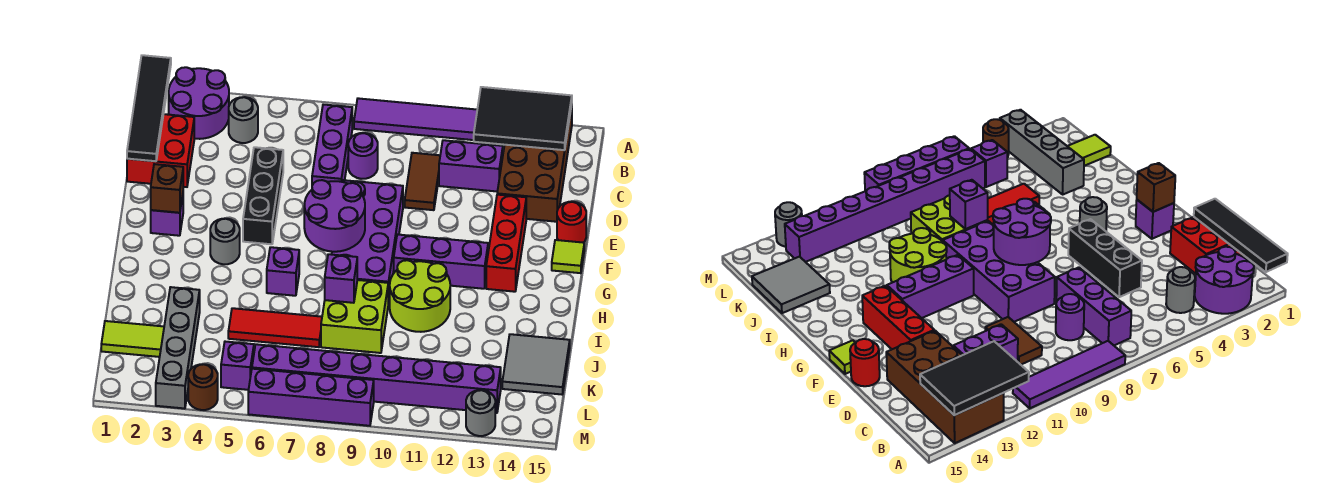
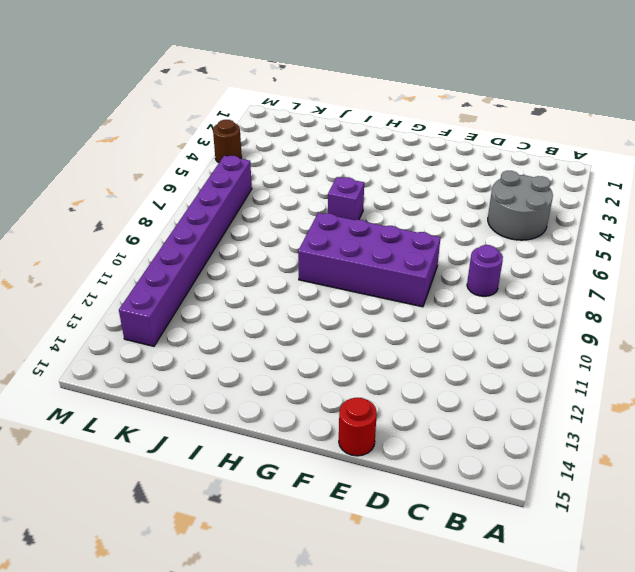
grey round brick B4:C5 level 1 -> grey round brick B4 level 1
none -> purple round brick A2:B3 level 1
none -> purple tile A8:A11 level 1
none -> brown brick A13:D14 level 1
none -> purple brick B7:D7 level 1

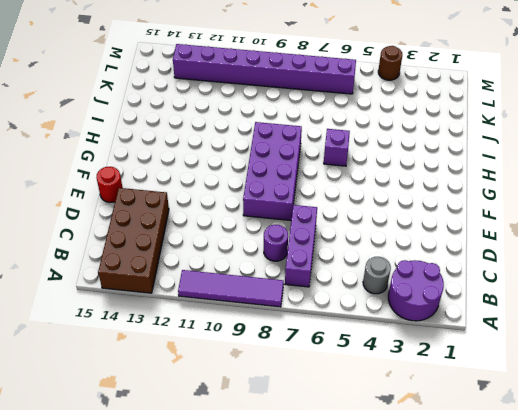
none -> red brick C1:D2 level 1
none -> brown tile C10:D10 level 1
none -> purple brick C11:C12 level 1
none -> black brick D5:F5 level 1

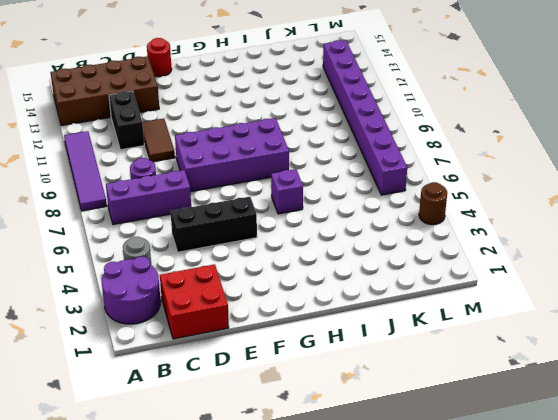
black brick C11:C12 level 1 -> purple brick C11:C12 level 1
brown tile D10:D11 level 1 -> brown tile C10:D10 level 1
none -> red brick E13:G13 level 1
none -> purple brick F2 level 1
none -> lime tile F15 level 1
none -> grey round brick G4 level 1

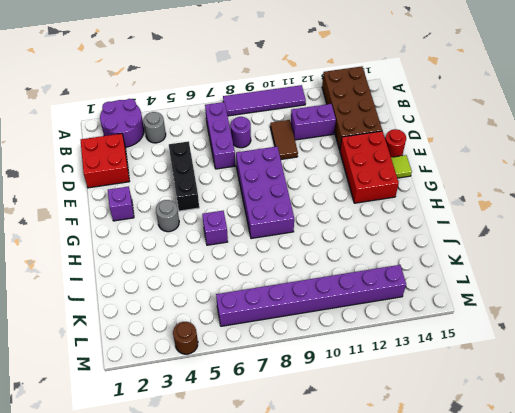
red brick E13:G14 level 1 -> red brick E13:G13 level 1
none -> purple brick G10:G12 level 1
none -> lime round brick H10:I11 level 1
none -> lime brick I8:J9 level 1
none -> grey brick J3:M3 level 1

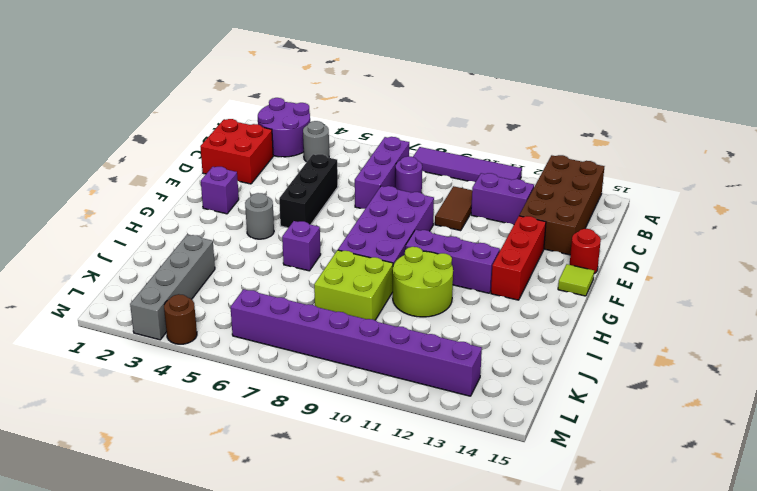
none -> red tile J5:J7 level 1
none -> grey tile J14:K15 level 1
none -> lime tile K1:K2 level 1
none -> purple brick L5 level 1

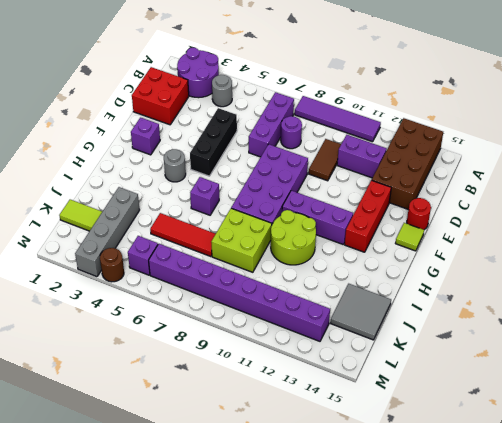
none -> purple brick M6:M9 level 1
none -> grey round brick M13 level 1
none -> black tile A1:D1 level 2
none -> black tile A12:B14 level 2

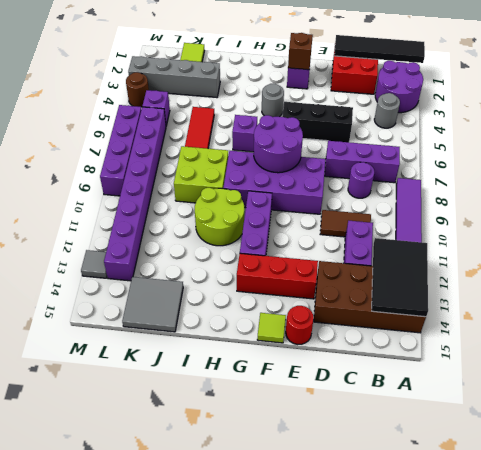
grey tile M13 level 1 -> grey round brick M13 level 1
none -> purple brick I8 level 2

